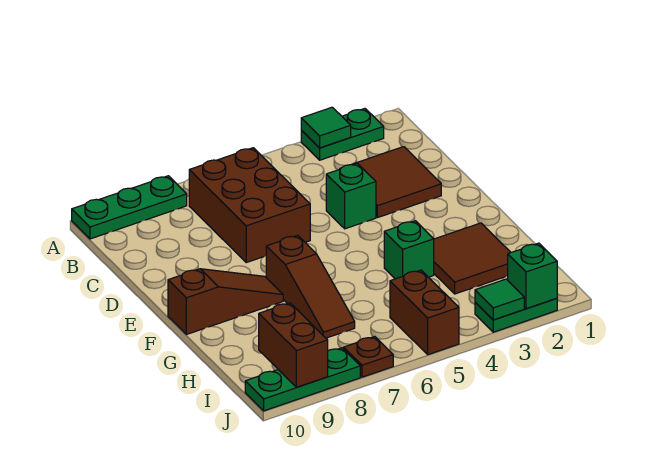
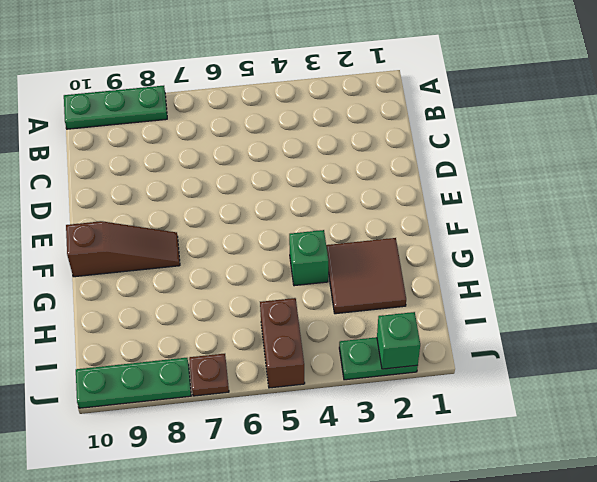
none -> green plate A2:A3 level 1
none -> brown brick B6:D7 level 1
none -> brown tile C2:D3 level 1

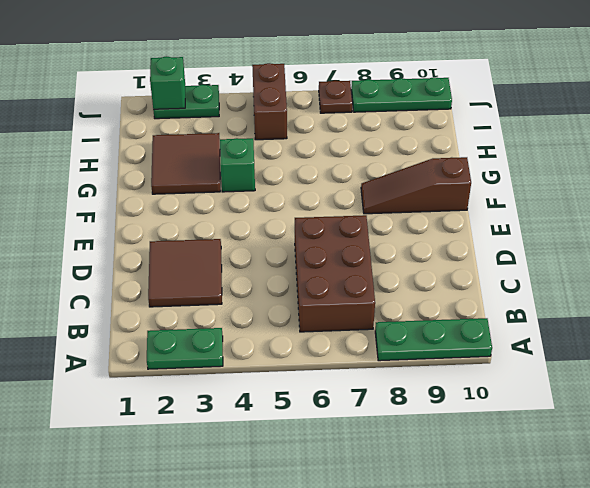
none -> green brick D4 level 1
none -> brown slope F7:H7 level 1 top F
none -> green tile A3 level 2

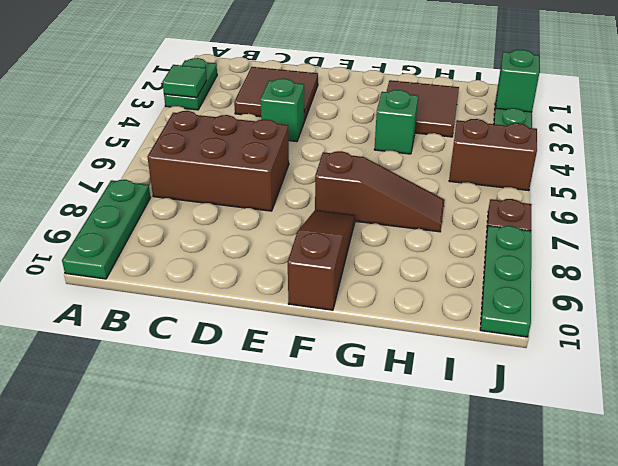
none -> brown brick I9:J9 level 2
none -> green tile J3 level 2

